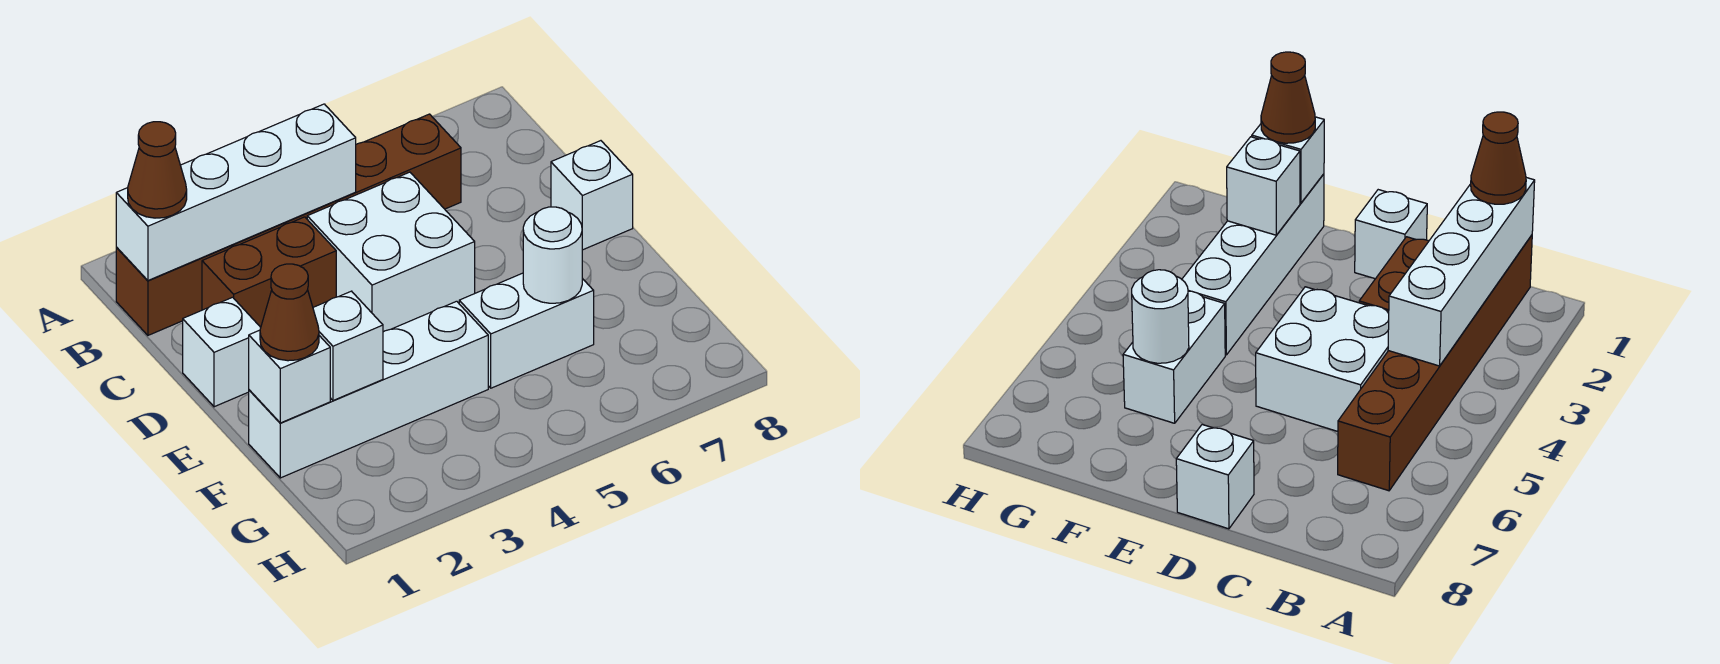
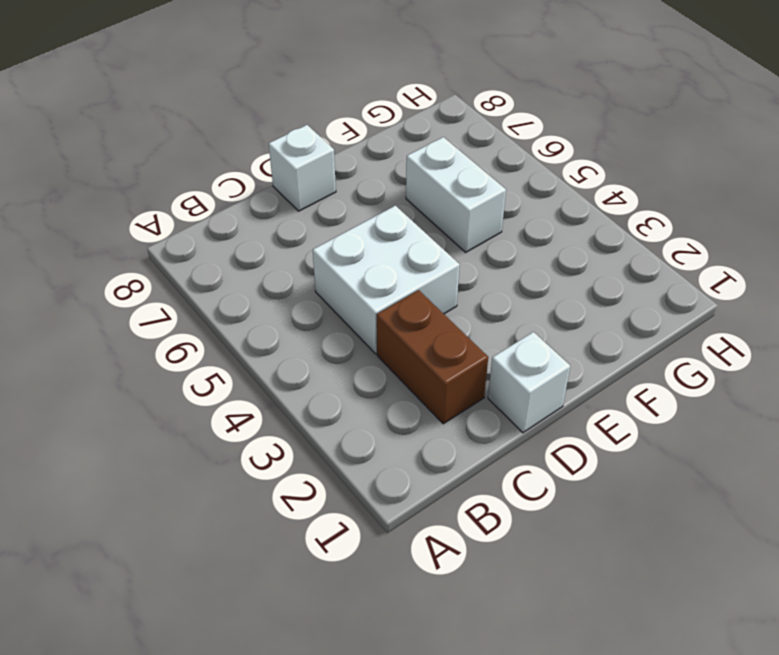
none -> brown brick B1:B6 level 1
none -> white brick F1:F4 level 1
none -> white brick B1:B4 level 2

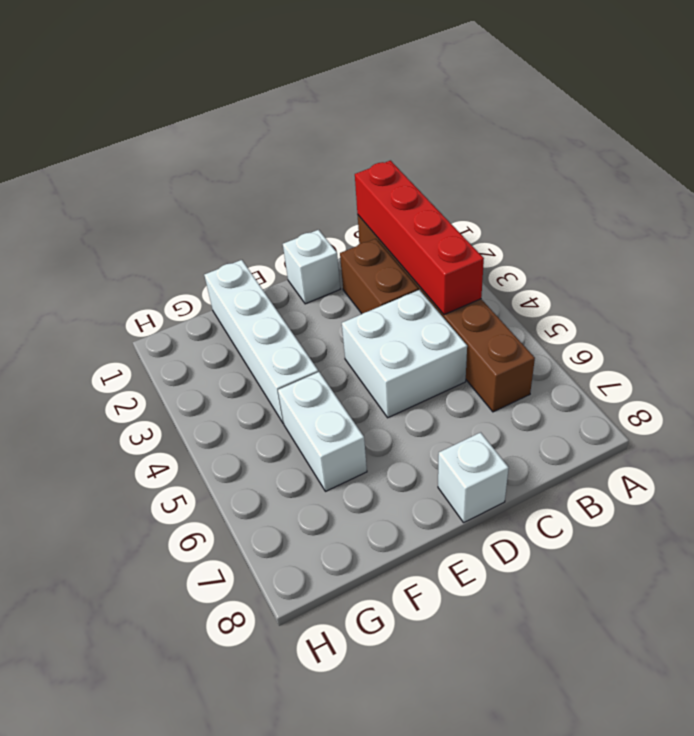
red brick B1:B4 level 2 -> white brick B1:B4 level 2
none -> white brick F1 level 2
none -> white brick F2 level 2
none -> white round brick F6 level 2

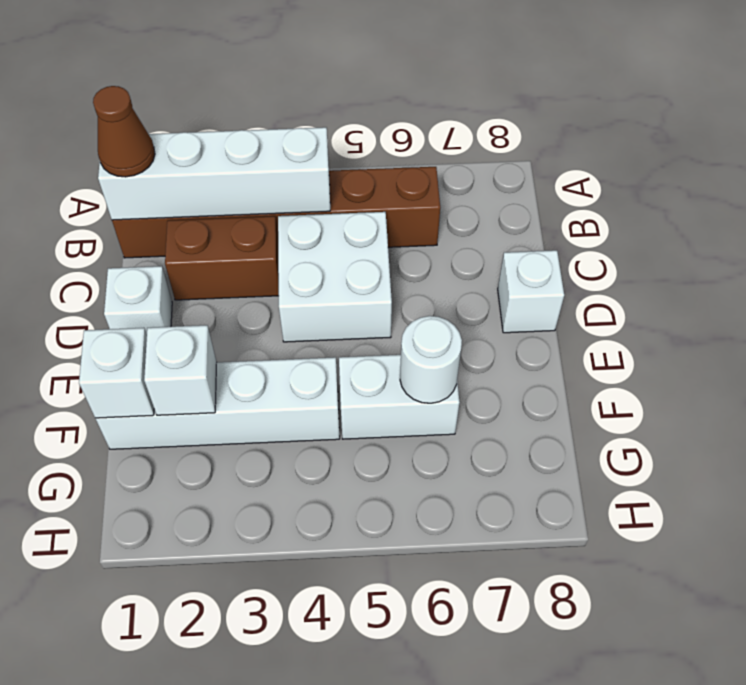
none -> brown cone F1 level 3

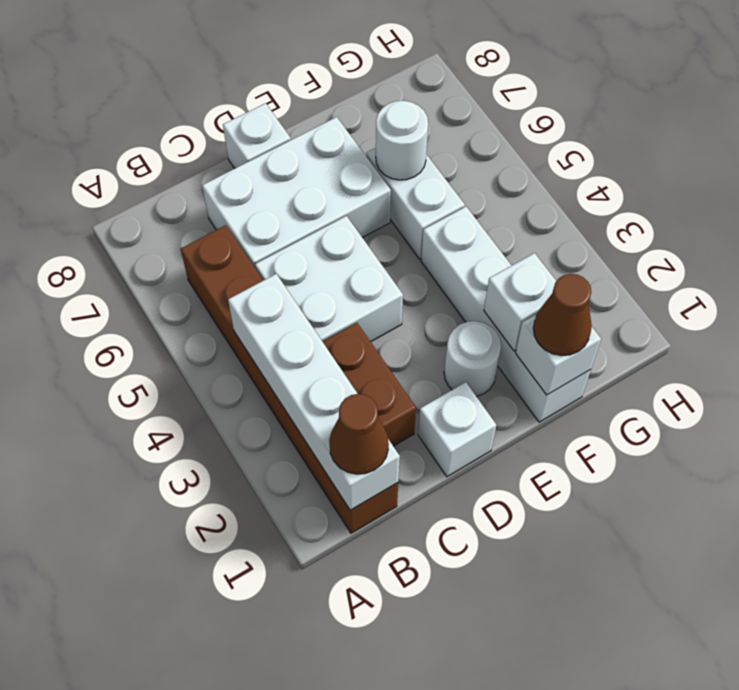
white brick C6:E7 level 1 -> none
white round brick E2 level 1 -> none

